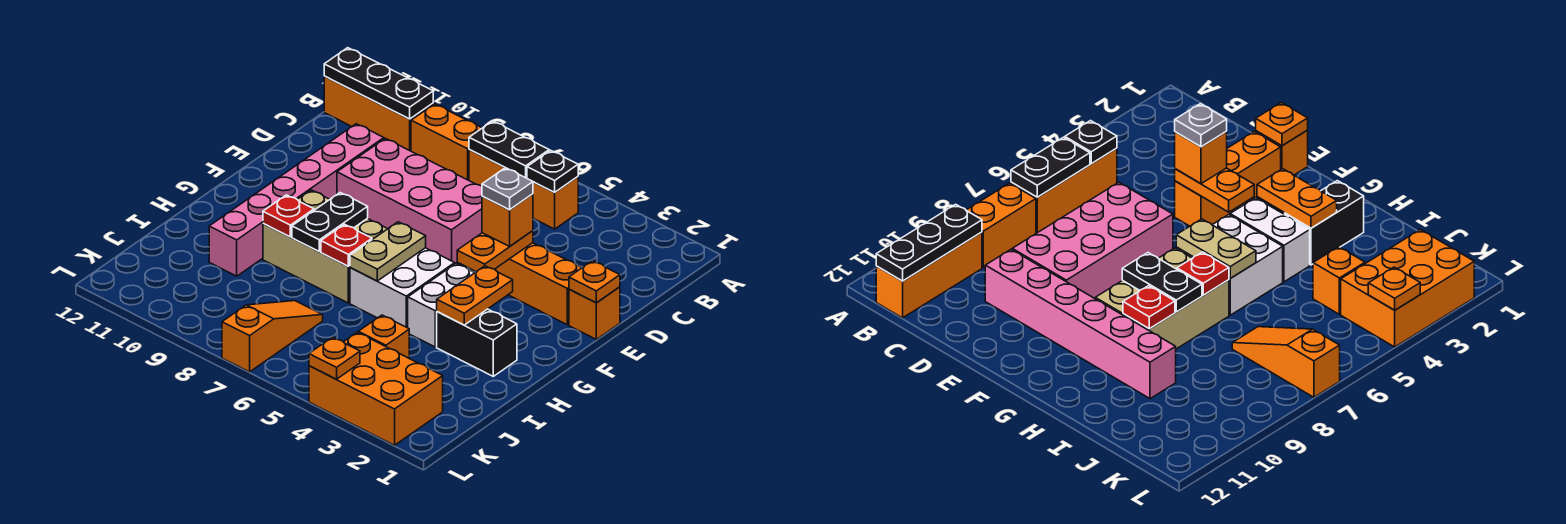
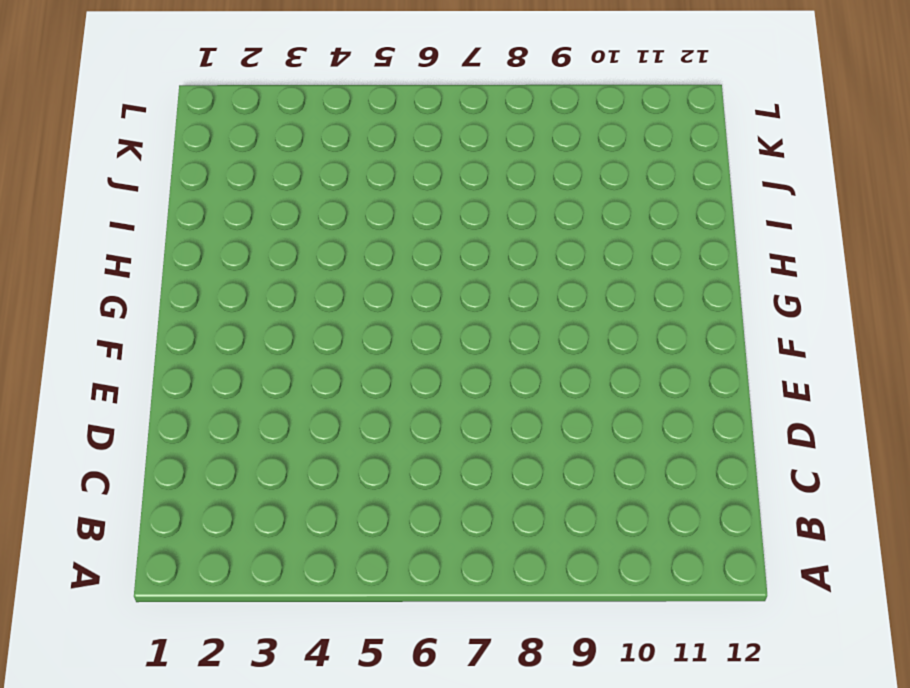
none -> orange brick B5:B7 level 1
none -> orange brick B8:B9 level 1
none -> orange brick B10:B12 level 1

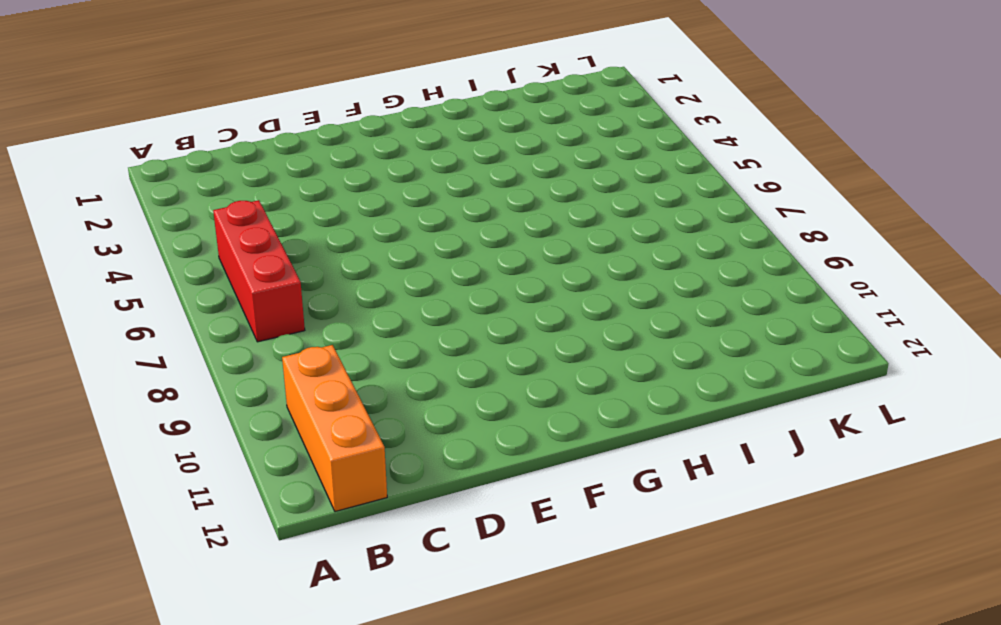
red brick B5:B7 level 1 -> orange brick B5:B7 level 1
none -> orange brick B8:B9 level 1
none -> pink brick D6:E9 level 1
none -> pink brick D10:I10 level 1

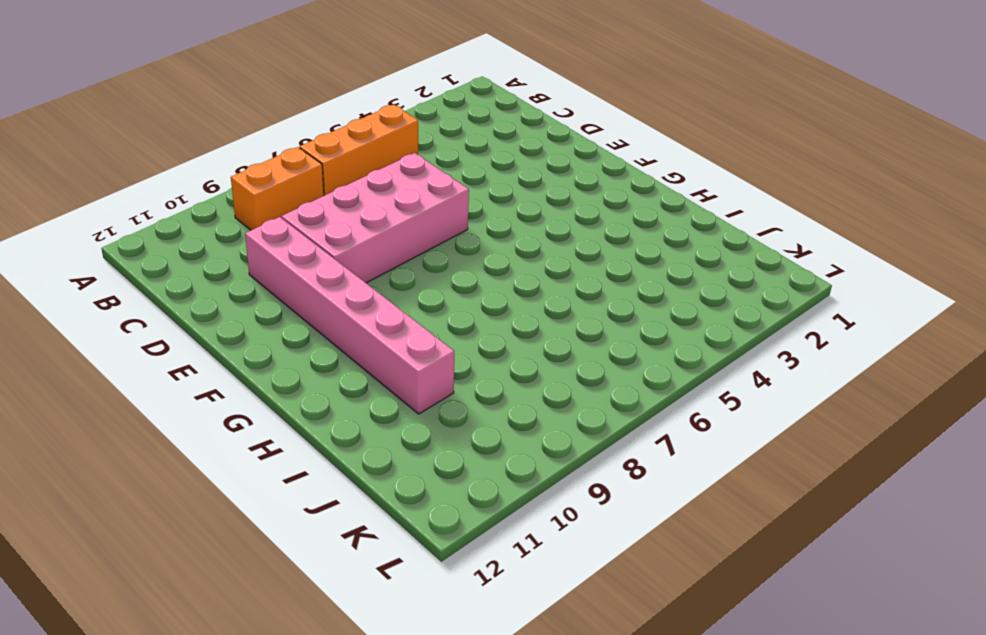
none -> orange brick B10:B12 level 1
none -> orange brick E1 level 1
none -> orange brick E2:E4 level 1

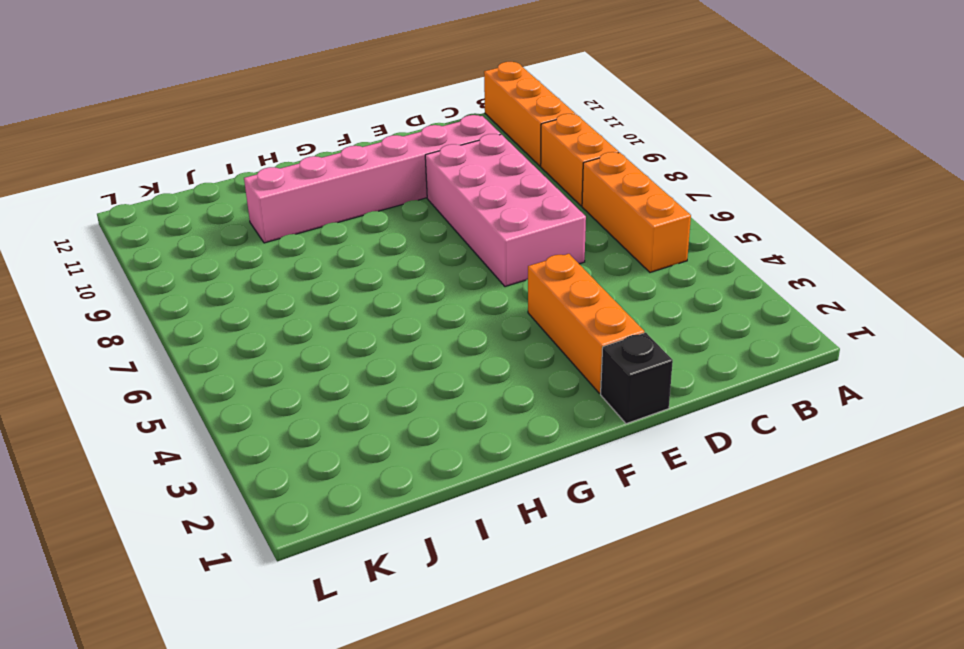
black brick E1 level 1 -> orange brick E1 level 1
none -> white brick G4:H4 level 1
none -> white brick G5:H6 level 1
none -> tan brick G7:H9 level 1

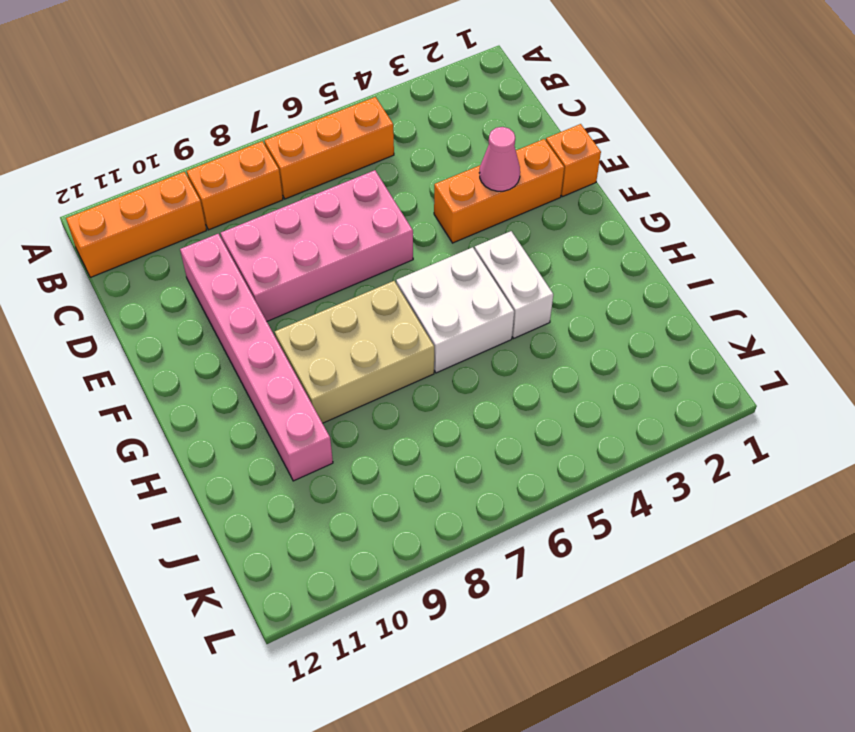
pink cone E3 level 2 -> none
none -> black brick H2:H3 level 1
none -> orange brick J4 level 1
none -> orange slope J7:L7 level 1 top L

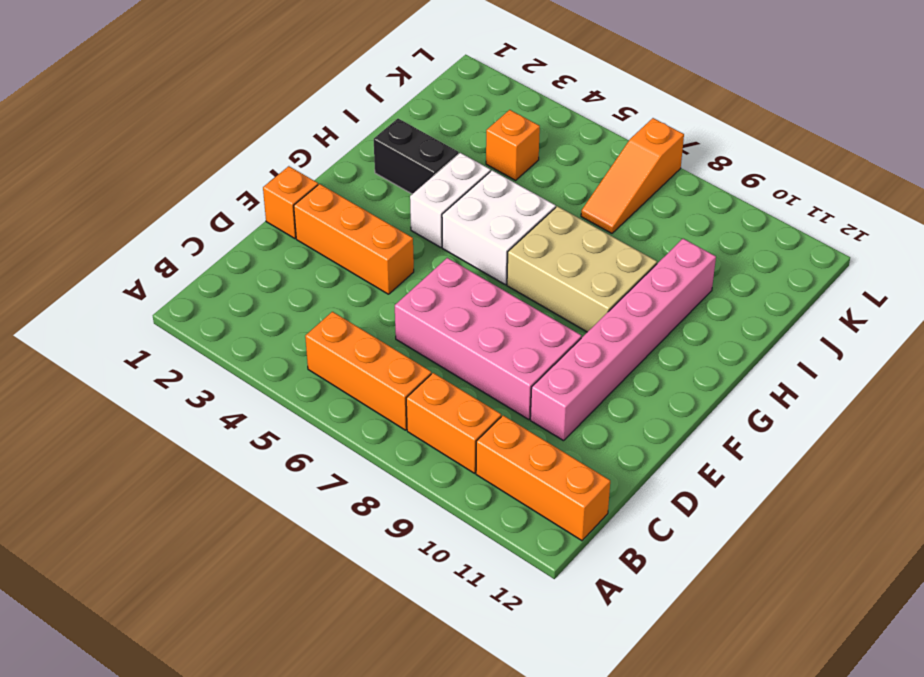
none -> orange brick K2:L4 level 1
none -> black plate B5 level 2
none -> black plate B6:B7 level 2

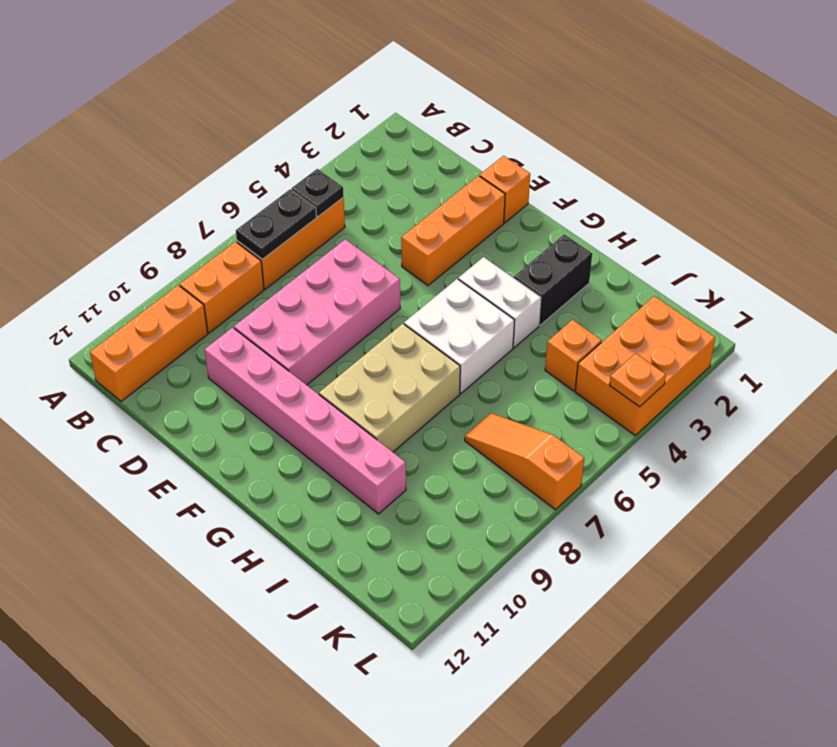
none -> black plate B10:B12 level 2
none -> orange plate E1 level 2
none -> orange plate E4:F4 level 2

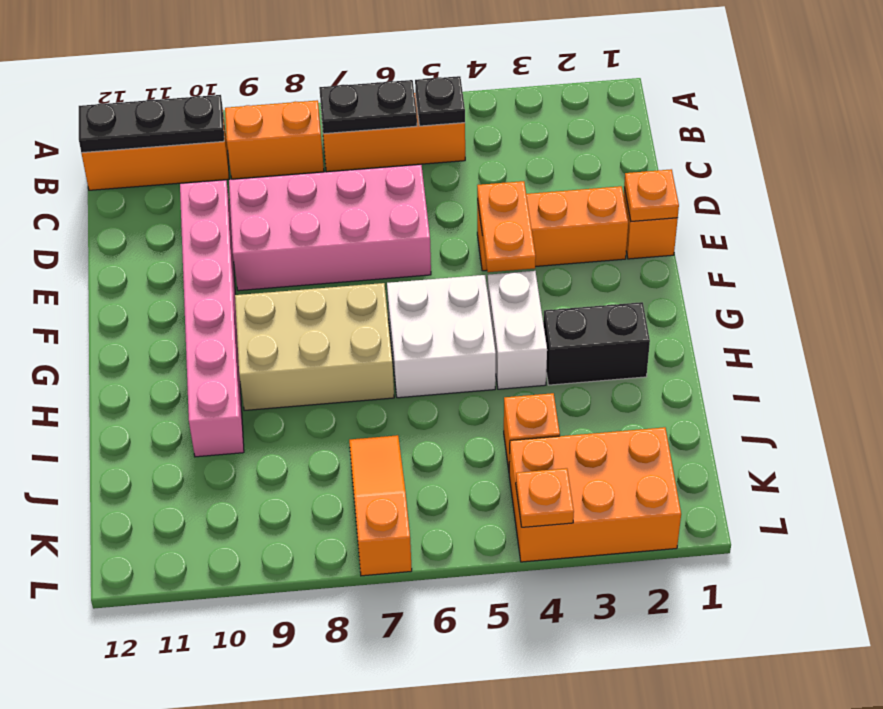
none -> orange plate G3:H3 level 2
none -> tan plate G6:H6 level 2
none -> black plate G8:H8 level 2

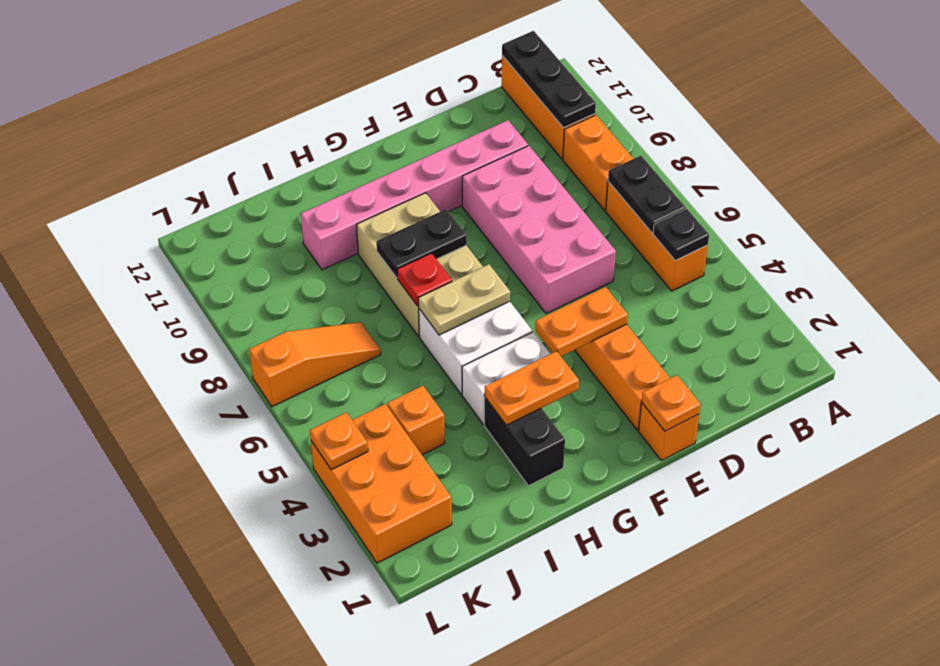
none -> red plate H9 level 2
none -> orange brick E4 level 3
none -> grey plate E4 level 4

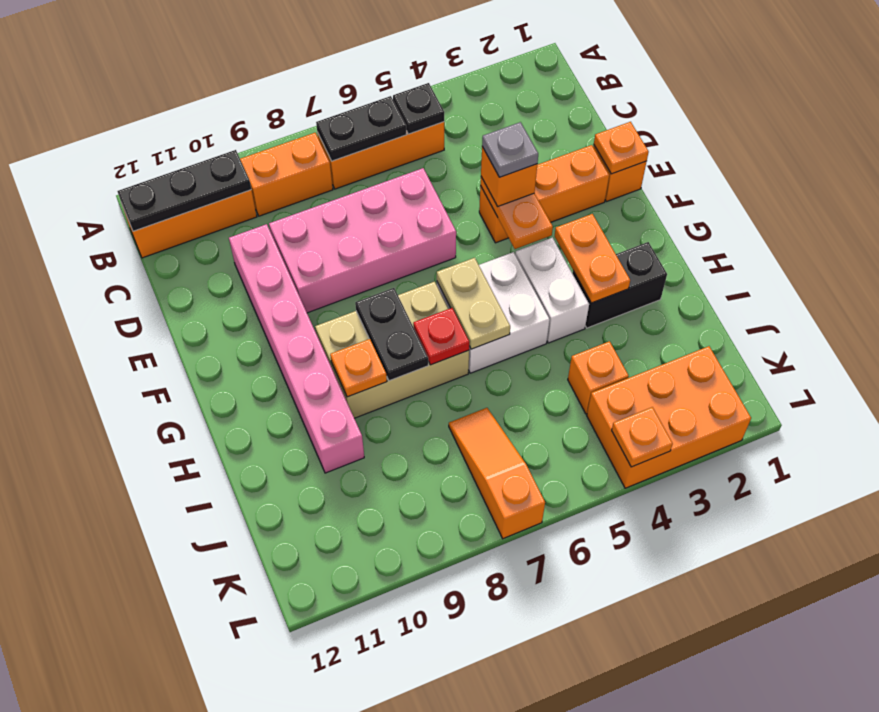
orange plate H9 level 2 -> red plate H9 level 2

